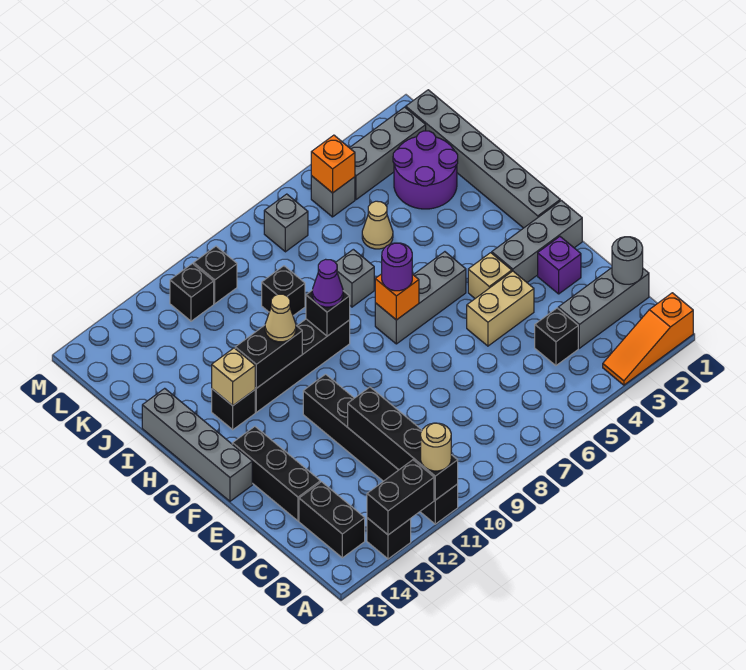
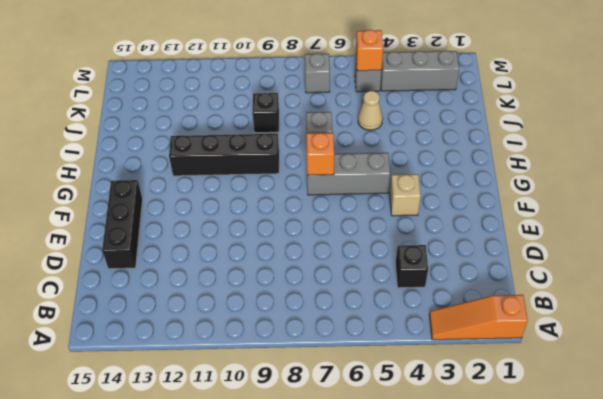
none -> black brick A11:F11 level 1
none -> black brick A13 level 1
none -> black brick B14:C14 level 1
none -> grey brick C1:C3 level 1

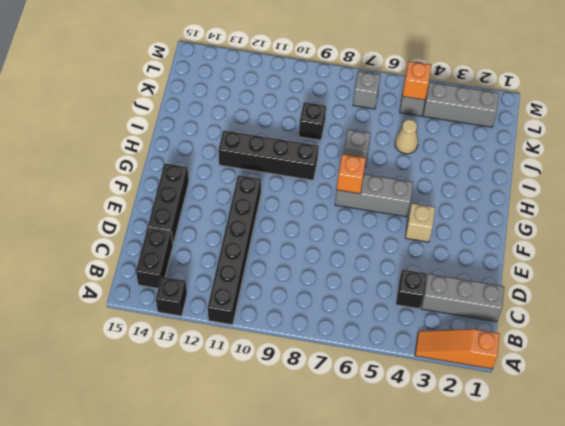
none -> purple brick E2 level 1
none -> tan brick E4:E5 level 1
none -> grey brick F1:F3 level 1
none -> grey brick F15:I15 level 1

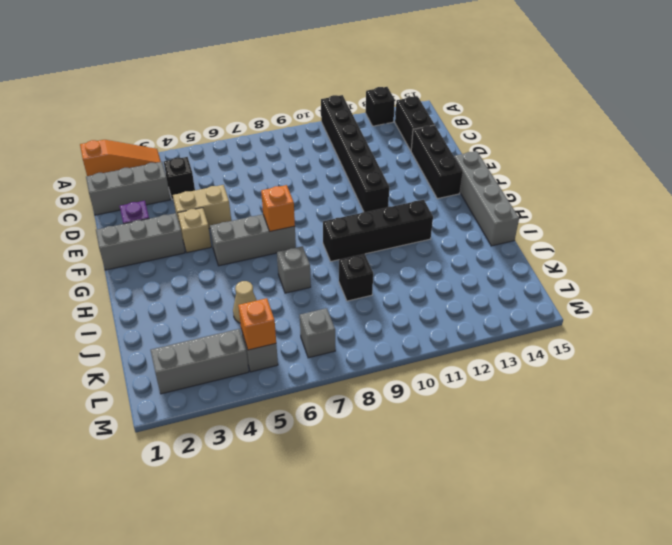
none -> grey brick G1:L1 level 1
none -> black brick H13 level 1
none -> purple round brick J2:K3 level 1
none -> black brick L10 level 1

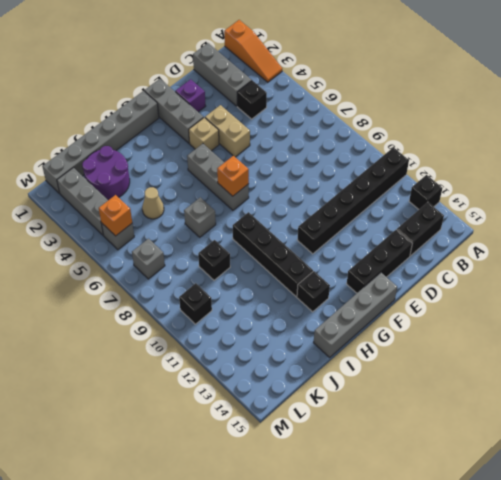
none -> black brick L11 level 1
none -> black brick A11:D11 level 2
none -> black brick A12:A13 level 2
none -> grey round brick C1 level 2

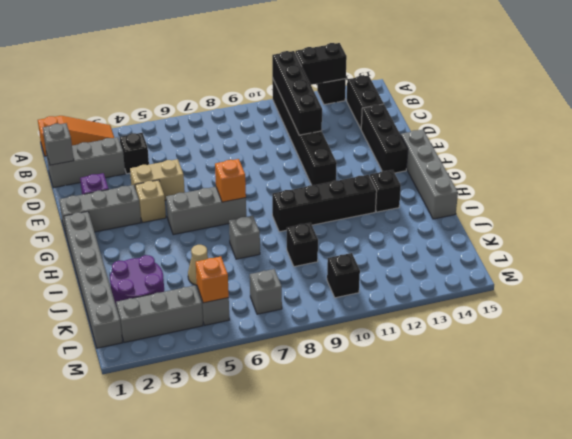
grey brick C1 level 2 -> grey round brick C1 level 2
none -> black brick L11 level 1
none -> black brick H9 level 2
none -> black brick H11:H12 level 2
none -> tan brick H13 level 2

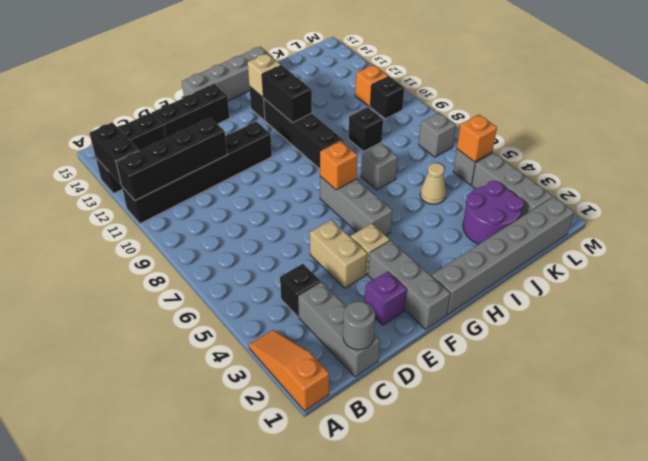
orange brick L11 level 1 -> black brick L11 level 1
none -> black brick H9 level 2
none -> tan round brick A11 level 3
none -> purple round brick G7 level 3
none -> purple cone H9 level 3

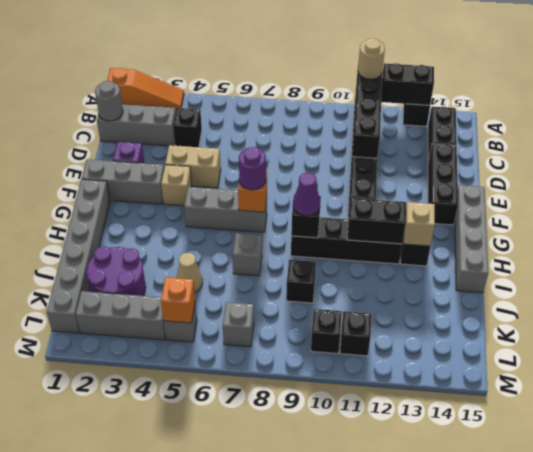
none -> tan cone H11 level 3

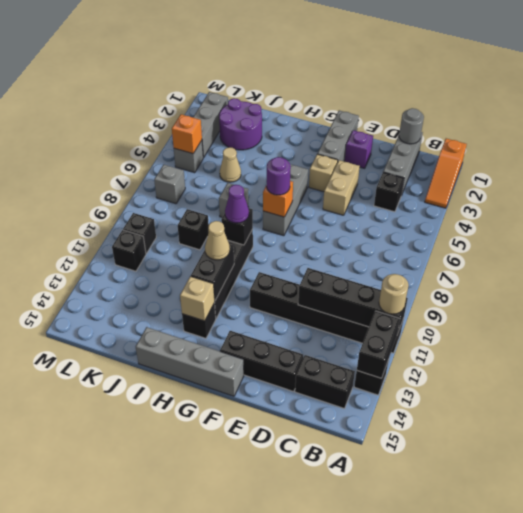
none -> grey brick G1:L1 level 1

